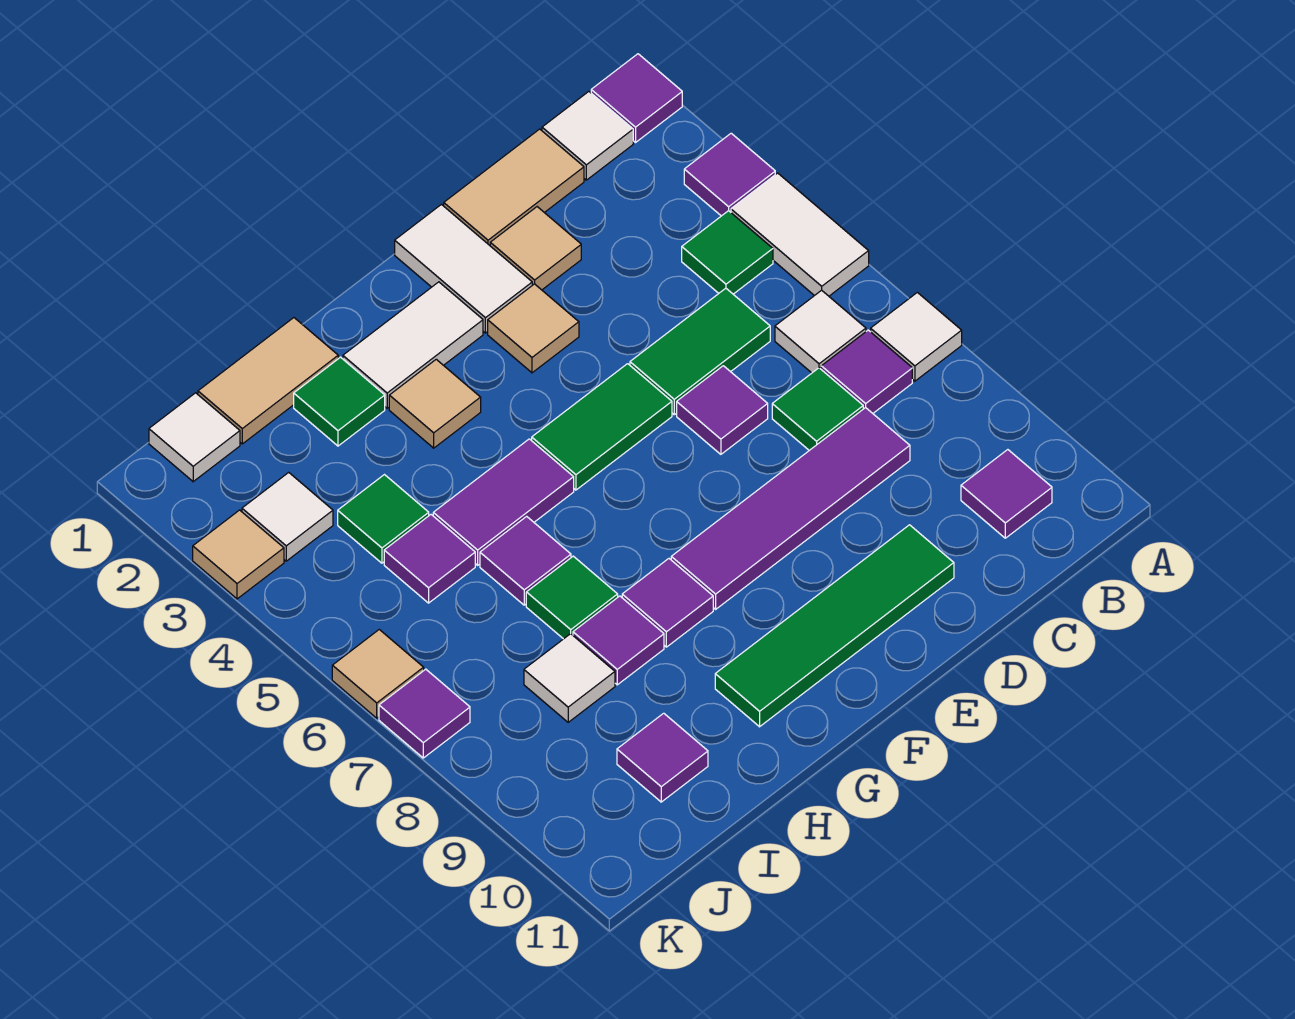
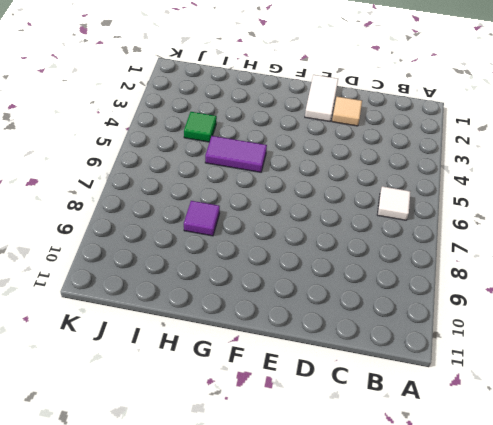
none -> purple tile A1 level 1
none -> purple tile A3 level 1
none -> white tile A4:A5 level 1
none -> white tile A7 level 1

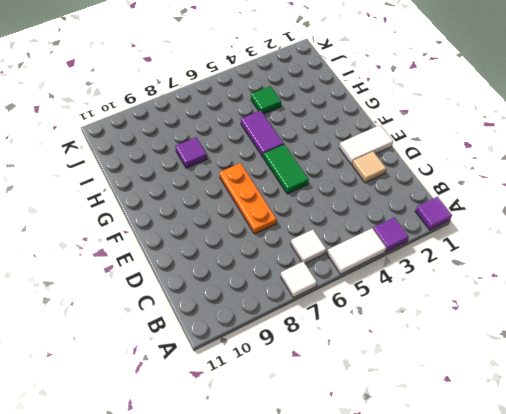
orange plate D7:F7 level 1 -> none
none -> white tile B1 level 1
none -> green tile B4 level 1
none -> purple tile B7 level 1
none -> purple tile B10 level 1

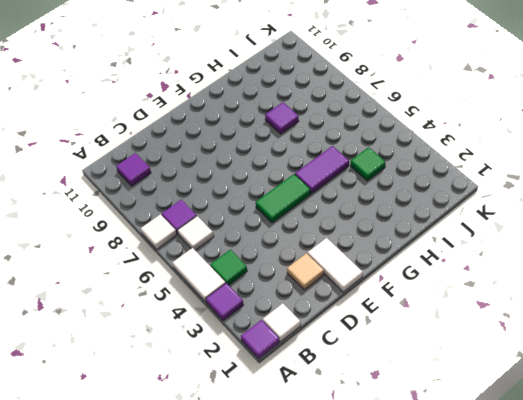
none -> tan tile C1:D1 level 1
none -> green tile C5:D5 level 1
none -> green tile C7 level 1
none -> purple tile C8:F8 level 1

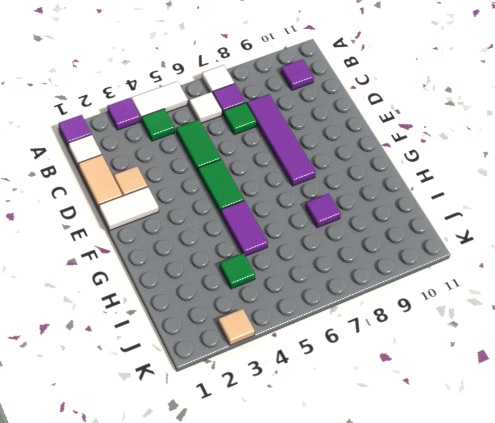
none -> purple tile D6 level 1
none -> green tile D10:G10 level 1
none -> tan tile E3 level 1
none -> white tile F2:G2 level 1

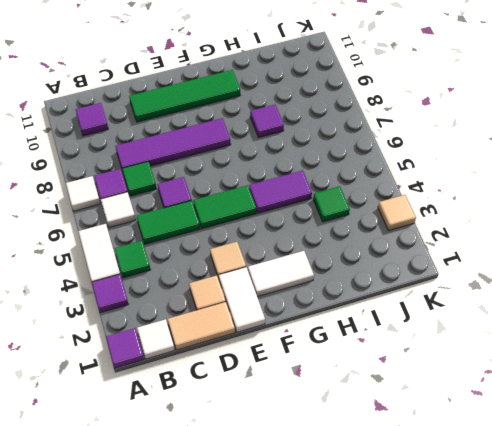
none -> tan tile G3 level 1
none -> purple tile G8 level 1
none -> tan tile H1:I1 level 1
none -> green tile H2 level 1

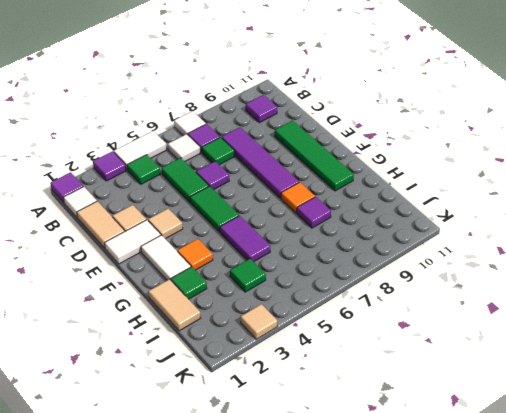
orange tile G3 level 1 -> tan tile G3 level 1
orange tile G8 level 1 -> purple tile G8 level 1
none -> purple tile H6 level 1
none -> green tile H7 level 1
none -> purple tile I5 level 1
none -> white tile I8 level 1

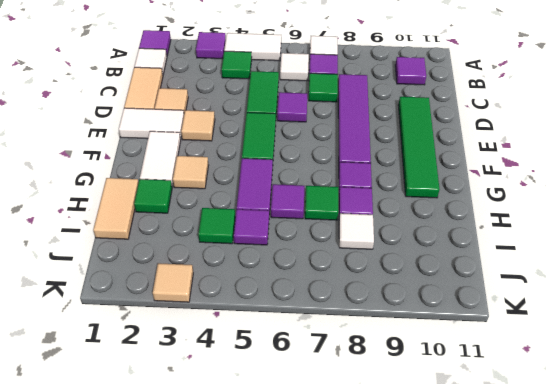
none -> purple tile I10 level 1
none -> white tile J1 level 1
none -> white tile J3 level 1
none -> tan tile K6 level 1

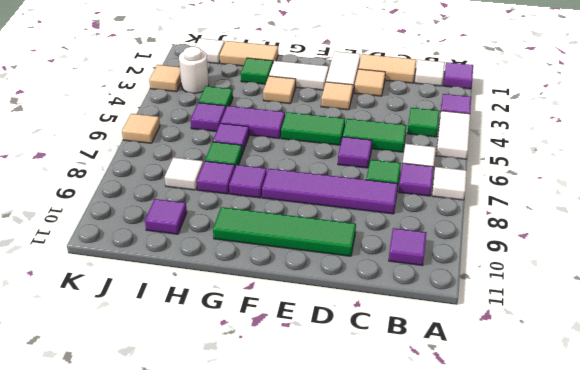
white round brick J3 level 1 -> white tile J3 level 1
none -> purple tile K7 level 1

